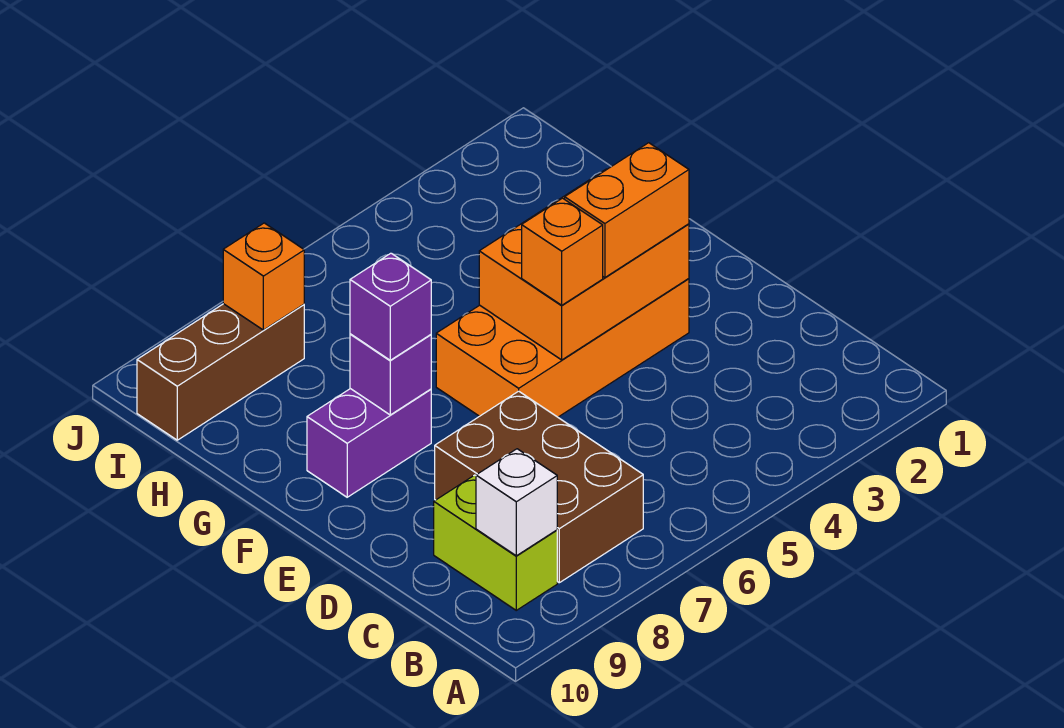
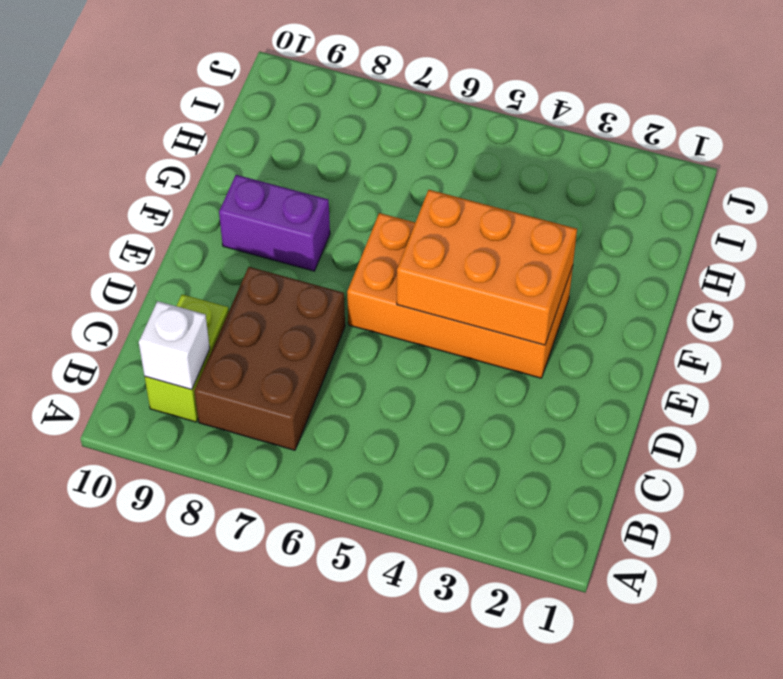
none -> brown brick I8:I10 level 1
none -> purple brick F8 level 2
none -> orange brick I8 level 2

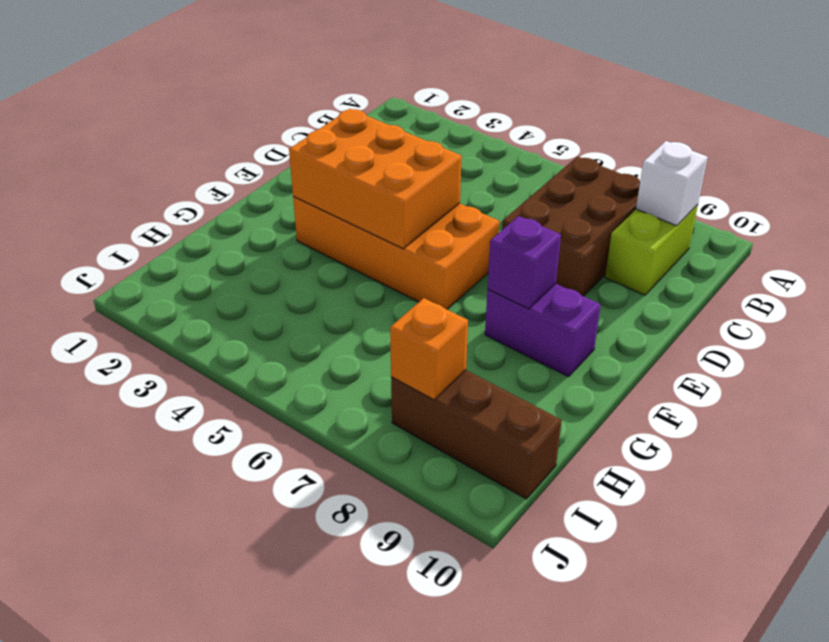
none -> orange brick E3:E4 level 3
none -> orange brick E5 level 3
none -> purple brick F8 level 3

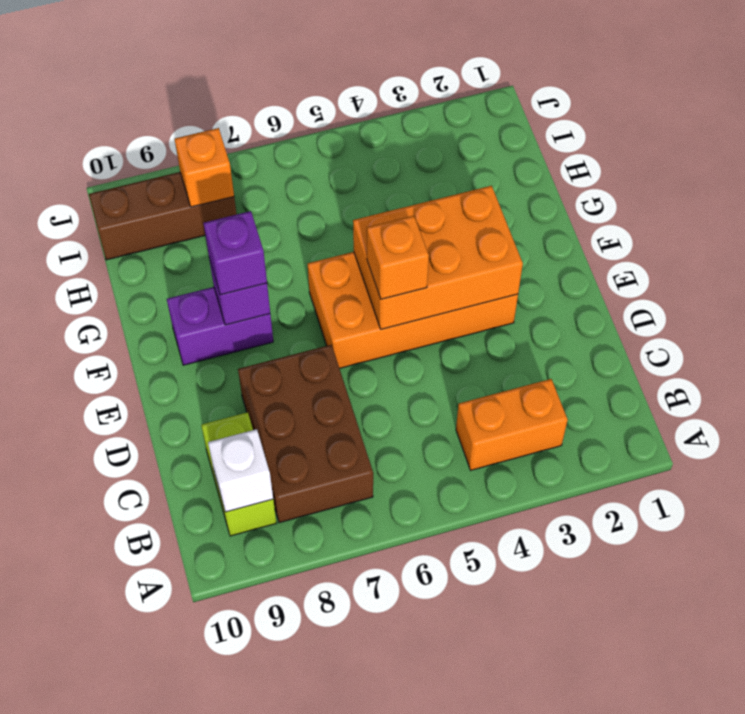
orange brick B3:B4 level 1 -> orange brick E3:E4 level 3

